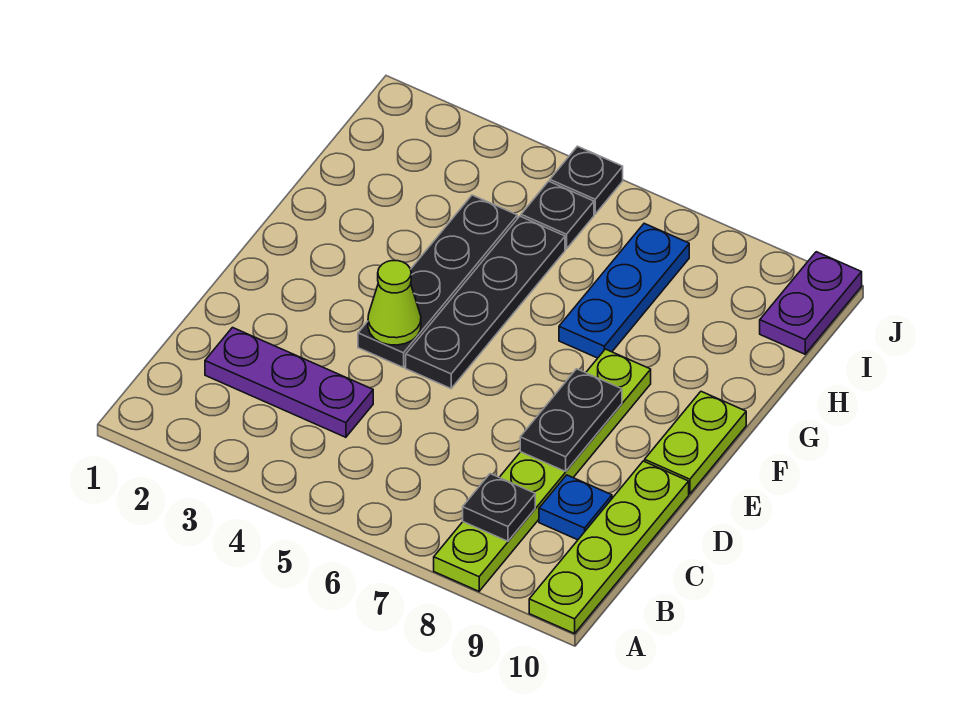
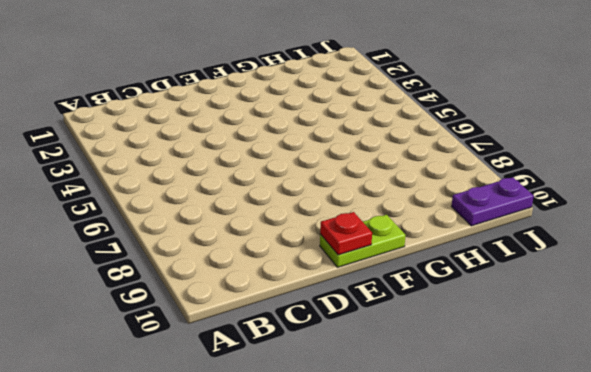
red plate E10 level 2 -> none
none -> lime plate A8:F8 level 1
none -> lime plate A10:D10 level 1
none -> purple plate C2:C4 level 1

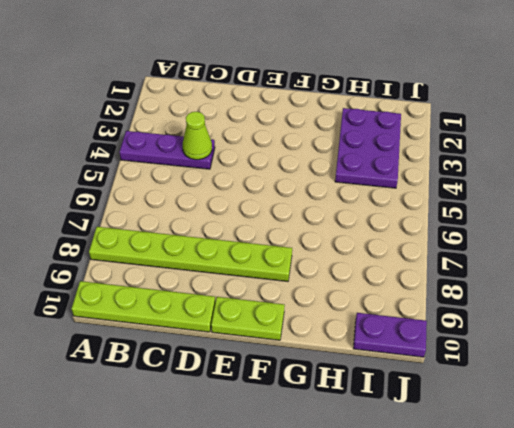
purple plate A4:C4 level 1 -> purple plate C2:C4 level 1
lime cone C4 level 2 -> lime cone E4 level 2
purple plate H2:I4 level 1 -> black plate E4:H4 level 1
none -> blue plate C9 level 1
none -> black plate E5:H5 level 1
none -> blue plate G7:I7 level 1

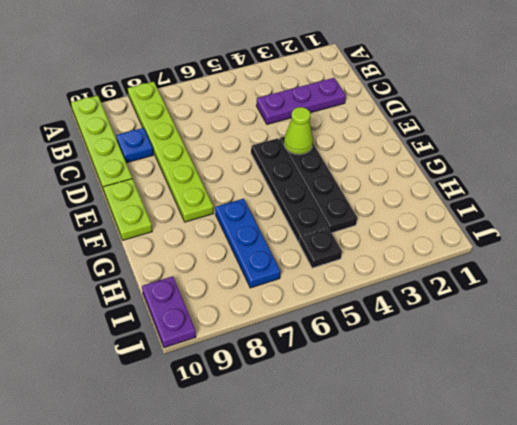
none -> black plate J5 level 1
none -> black plate B8 level 2
none -> black plate D8:E8 level 2

